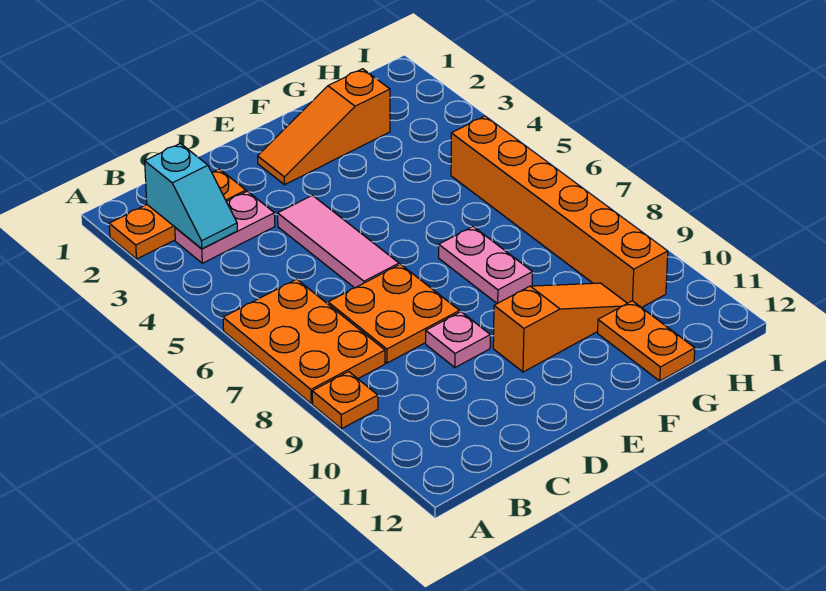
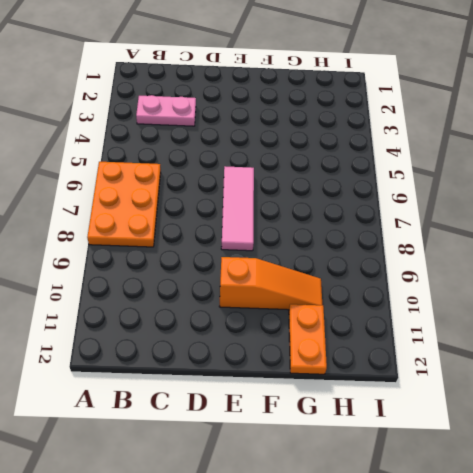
pink tile E6:E8 level 1 -> pink tile D4:D6 level 1
none -> orange plate A2:C2 level 1
none -> orange plate A9 level 1
none -> orange plate C7:D8 level 1

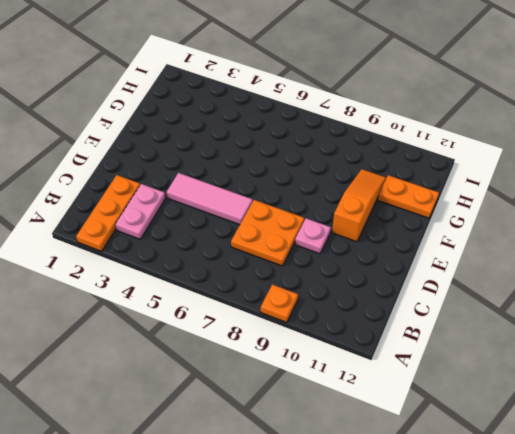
none -> orange plate A6:B8 level 1
none -> orange slope E2:G2 level 1 top G
none -> pink plate F7:F8 level 1

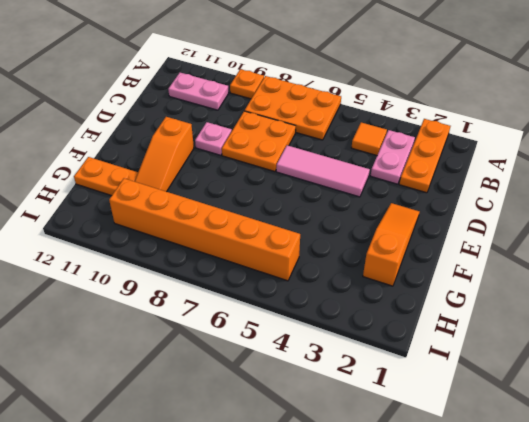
orange tile B4 level 1 -> none
pink plate B10:B11 level 1 -> pink plate F7:F8 level 1
none -> cyan slope B2:B3 level 2 top 2

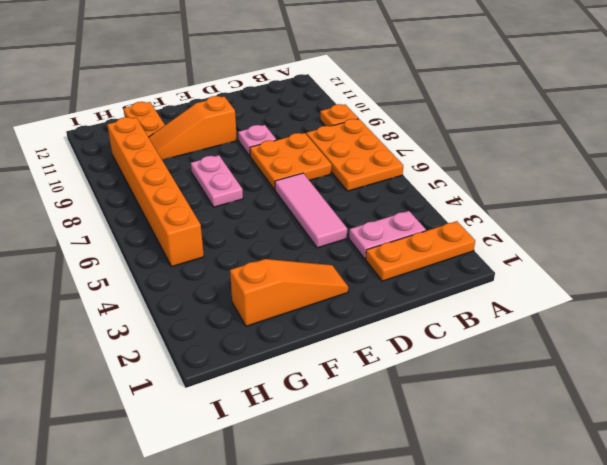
none -> cyan slope B2:B3 level 2 top 2

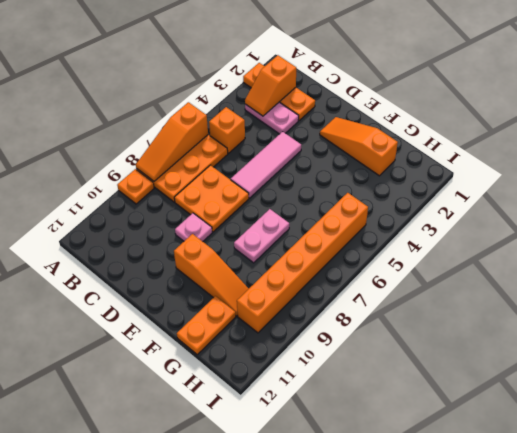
orange slope A6:A8 level 2 top 6 -> none
orange slope B2:B3 level 2 top 2 -> cyan slope B2:B3 level 2 top 2
orange brick B5 level 1 -> none

